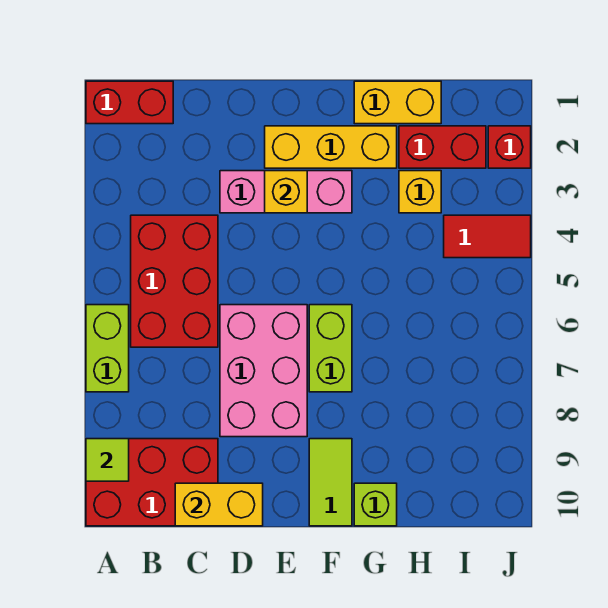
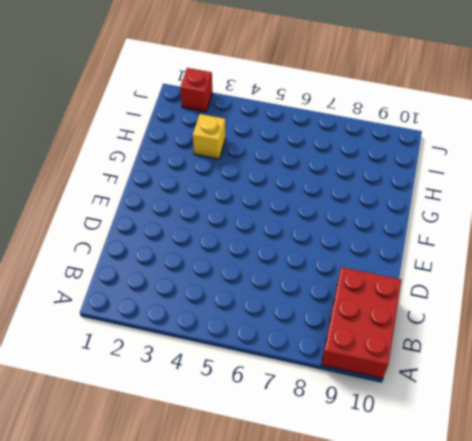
none -> red brick A1:B1 level 1
none -> lime brick A6:A7 level 1
none -> red brick B4:C6 level 1

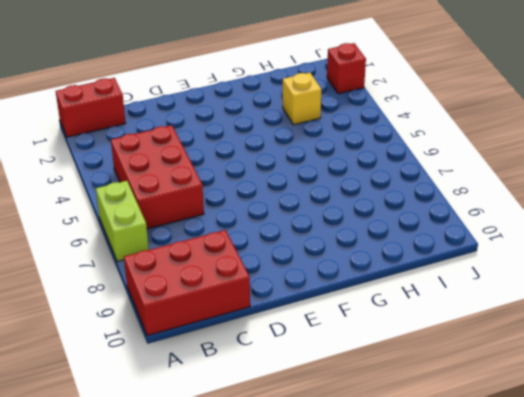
none -> pink brick D3:F3 level 1
none -> pink brick D6:E8 level 1
none -> yellow brick E2:G2 level 1

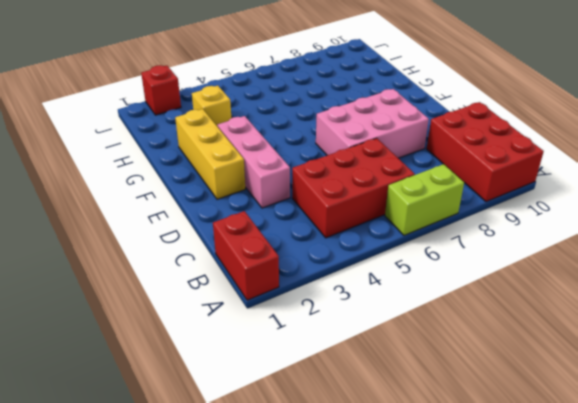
none -> lime brick F6:F7 level 1
none -> lime tile F9:F10 level 1
none -> yellow brick G1:H1 level 1

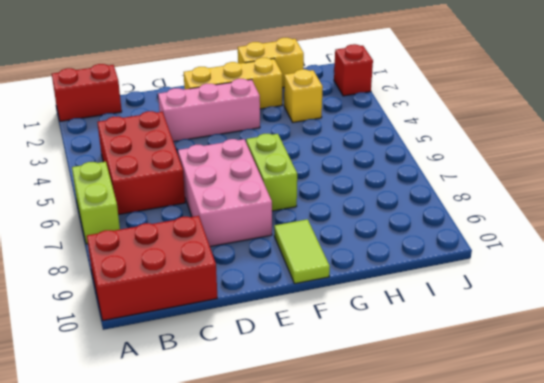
none -> lime brick G10 level 1
none -> red brick H2:I2 level 1
none -> red tile I4:J4 level 1

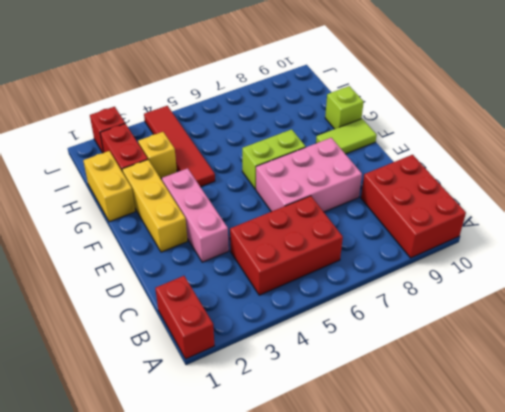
red tile G4:J4 level 1 -> red tile I4:J4 level 1
none -> lime brick A6:A7 level 1
none -> lime tile A9 level 2
none -> yellow brick C10:D10 level 2

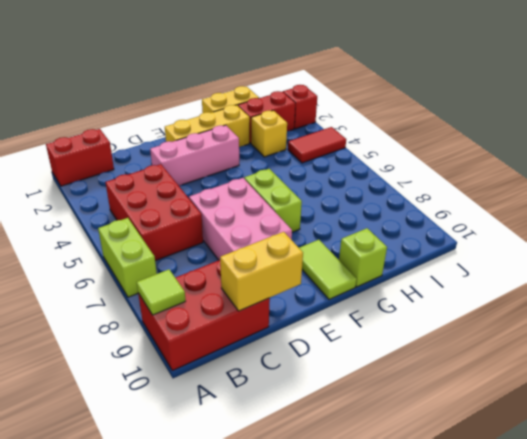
none -> yellow brick E3 level 2

